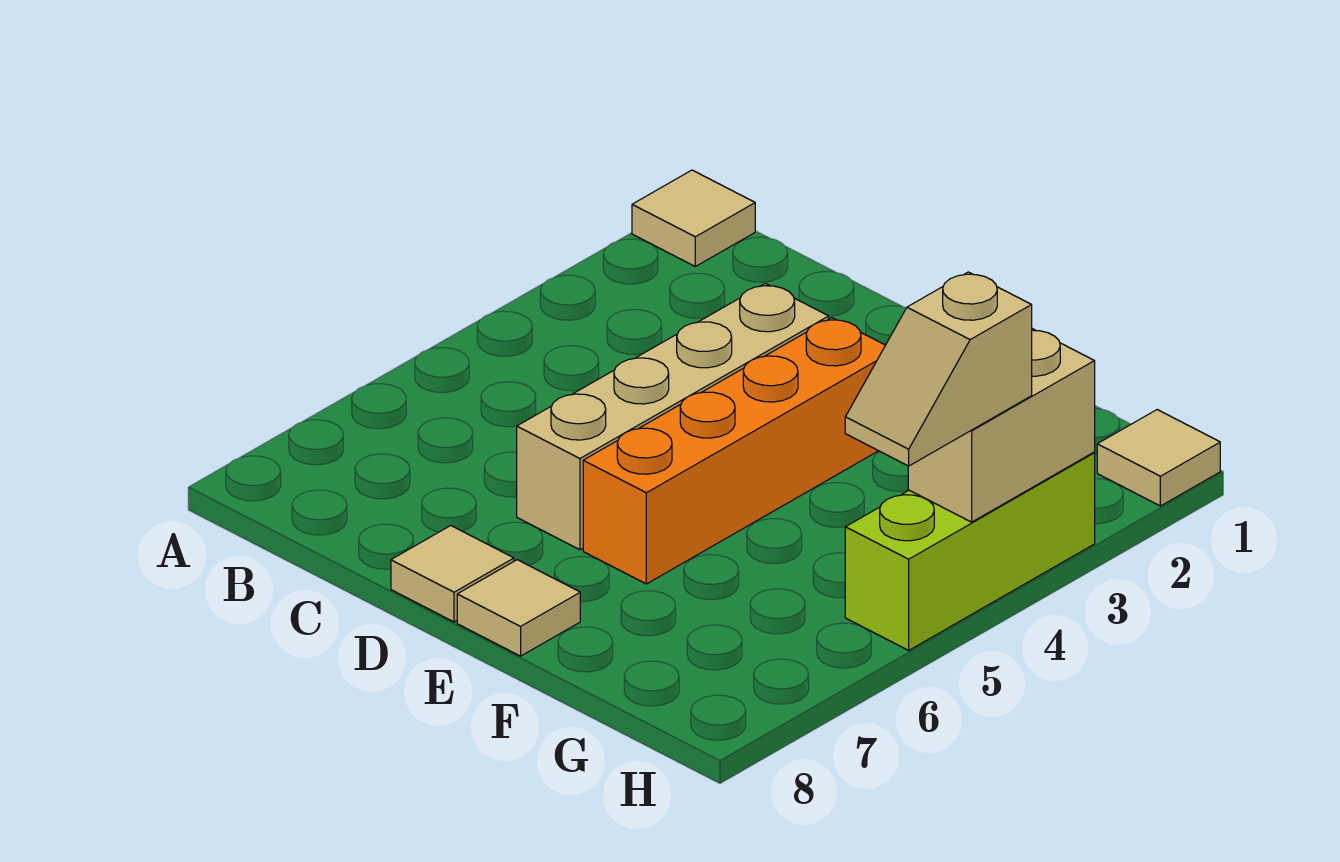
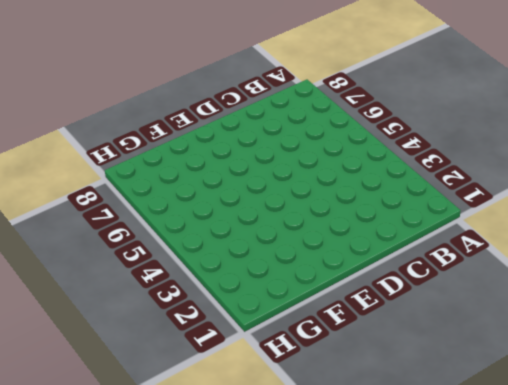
none -> tan tile A1 level 1
none -> tan brick D3:D6 level 1

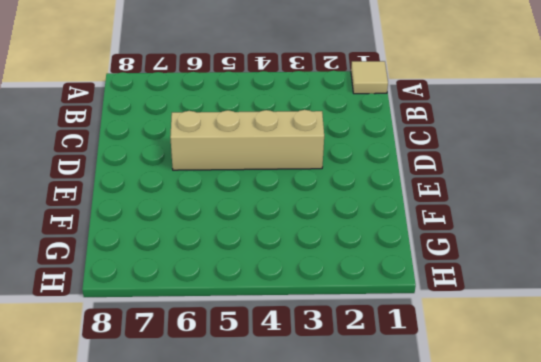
none -> tan tile D8 level 1
none -> orange brick E3:E6 level 1

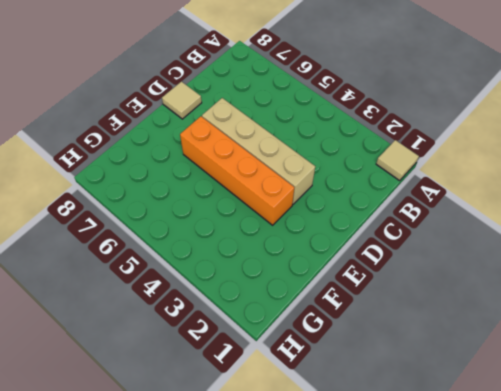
none -> tan tile E8 level 1
none -> tan tile H1 level 1

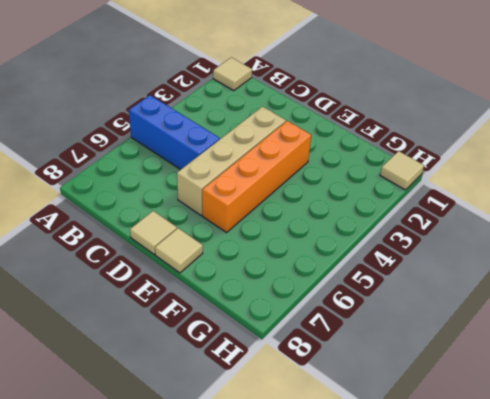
blue brick A5:C5 level 1 -> none
none -> lime brick H3:H5 level 1
none -> tan brick H3:H4 level 2

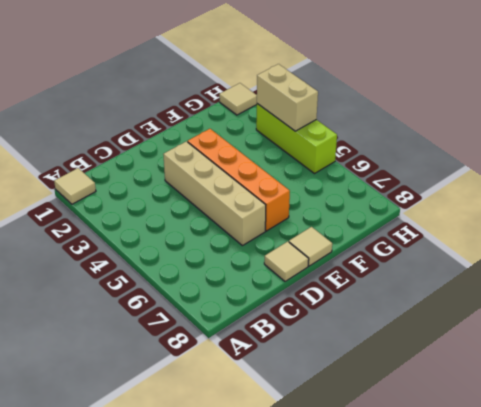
none -> tan slope H4:H5 level 3 top 4

